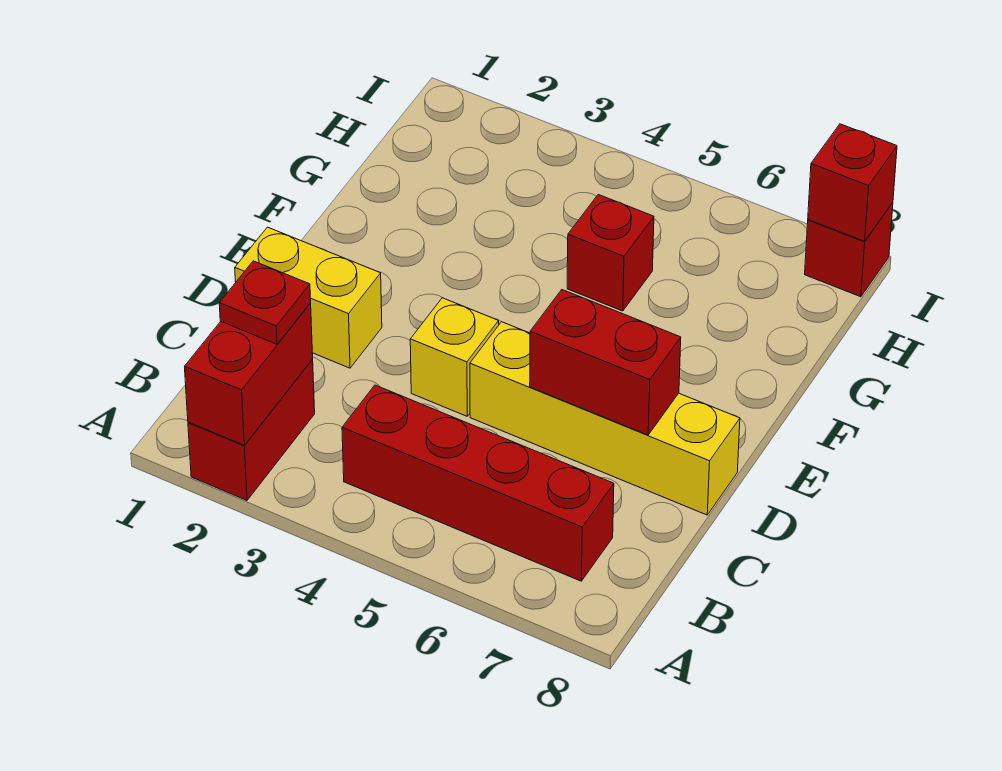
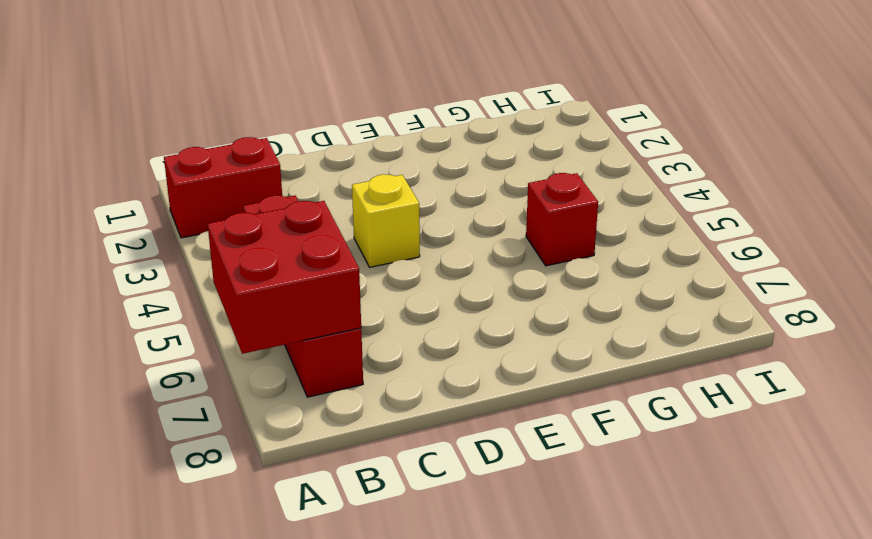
red brick A6:B7 level 2 -> none
none -> yellow brick D1:D2 level 1
none -> yellow brick D5:D8 level 1

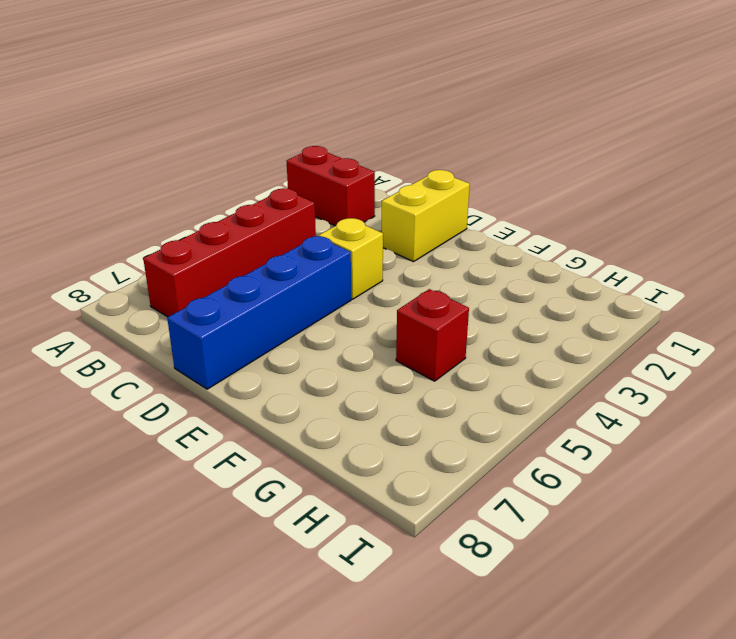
blue brick D5:D8 level 1 -> yellow brick D5:D8 level 1
none -> red brick I8 level 1
none -> red brick A2:B2 level 2

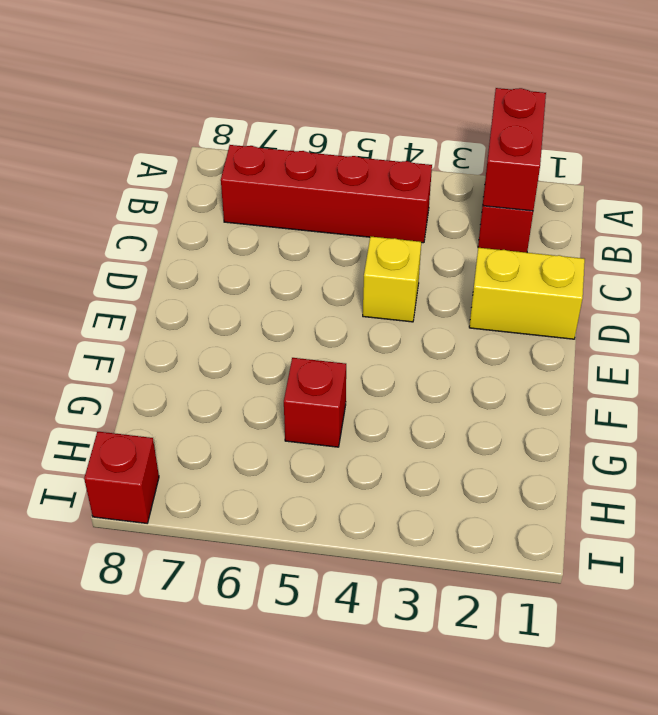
none -> yellow brick D5:D8 level 1
none -> red brick D6:D7 level 2

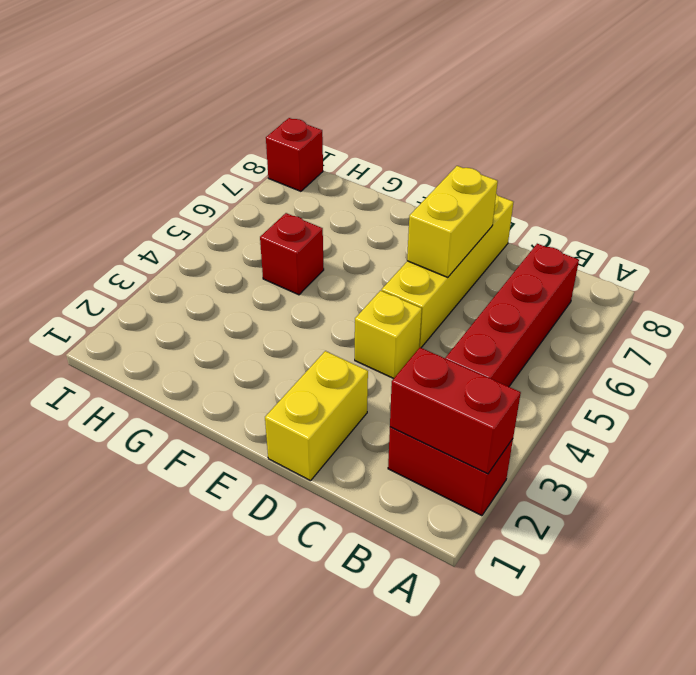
yellow brick D6:D7 level 2 -> red brick D6:D7 level 2
none -> red brick I8 level 2
none -> red plate B2 level 3

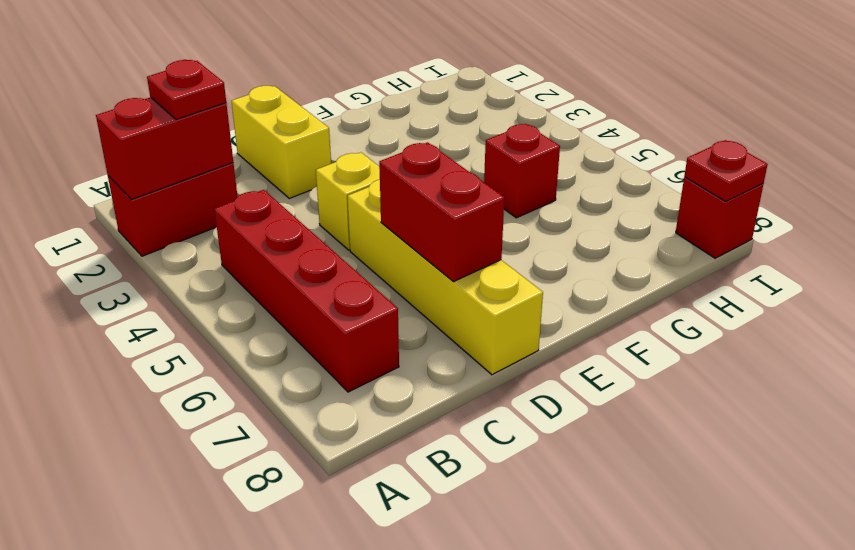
red plate I8 level 2 -> red brick I8 level 2

